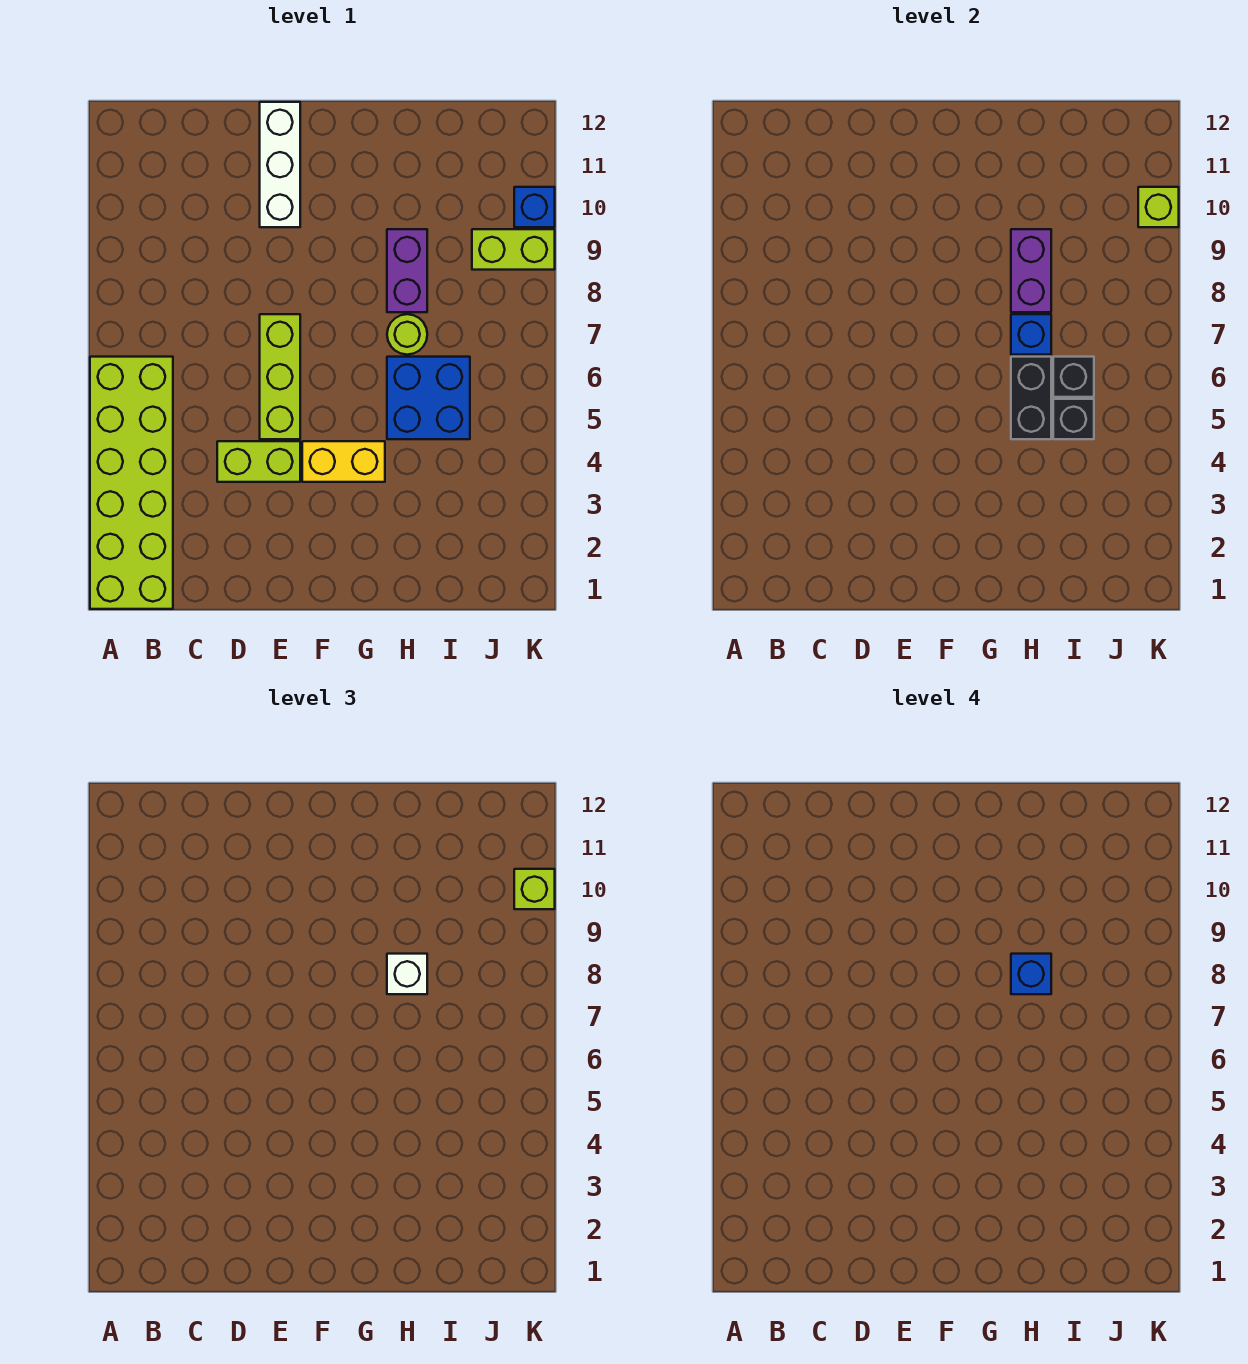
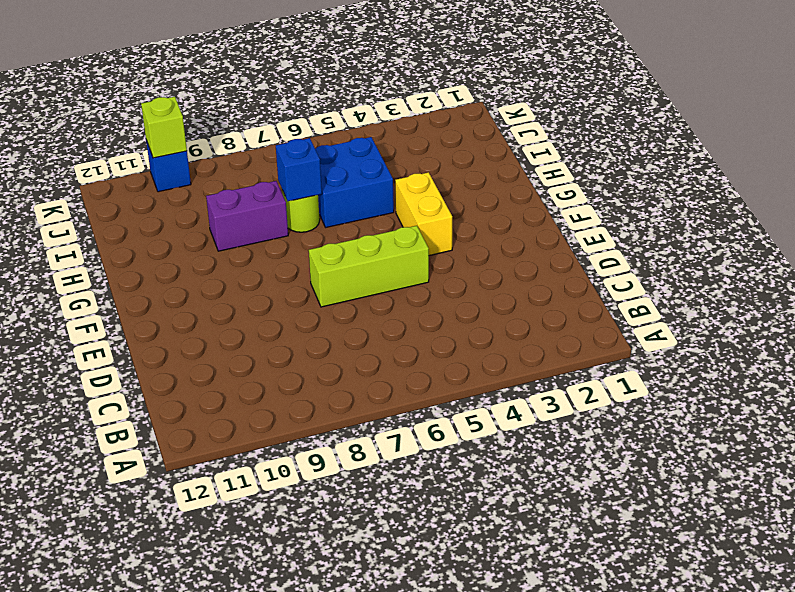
none -> lime brick A1:B6 level 1
none -> lime brick D4:E4 level 1
none -> white brick E10:E12 level 1

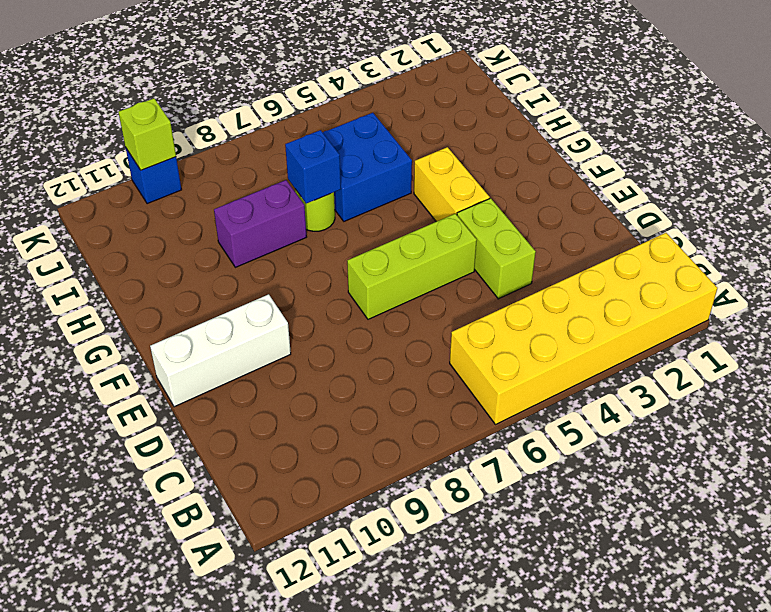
yellow brick A1:B6 level 1 -> lime brick A1:B6 level 1
none -> lime brick J9:K9 level 1
none -> black brick H5:H6 level 2
none -> purple brick H8:H9 level 2

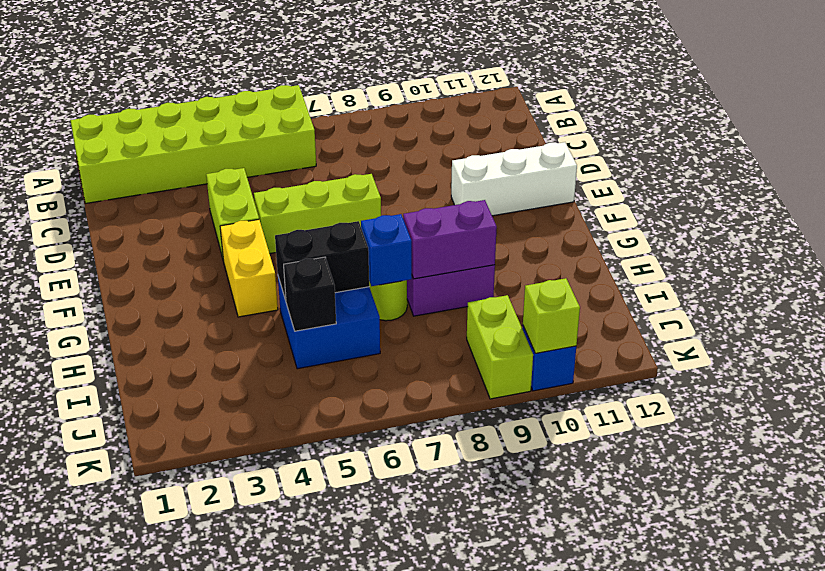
none -> black brick I6 level 2
none -> white brick H8 level 3
none -> lime brick K10 level 3

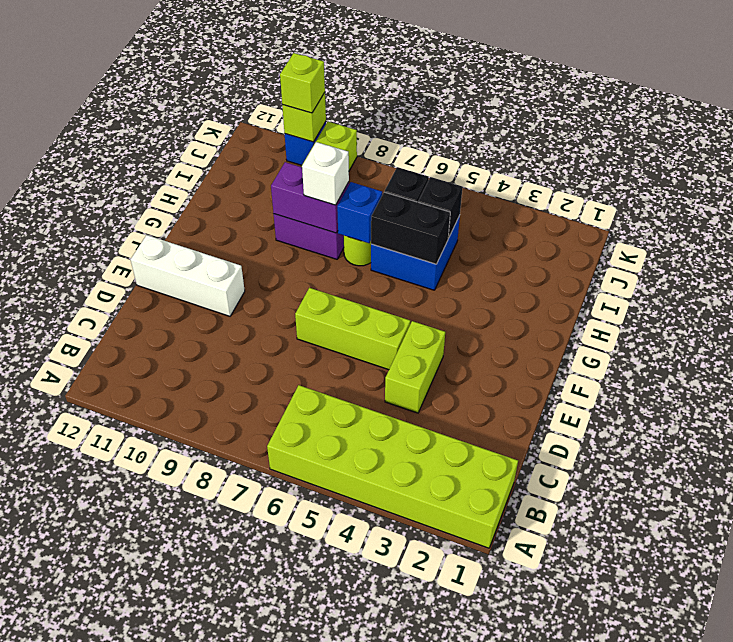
none -> yellow brick F4:G4 level 1
none -> blue brick H8 level 4

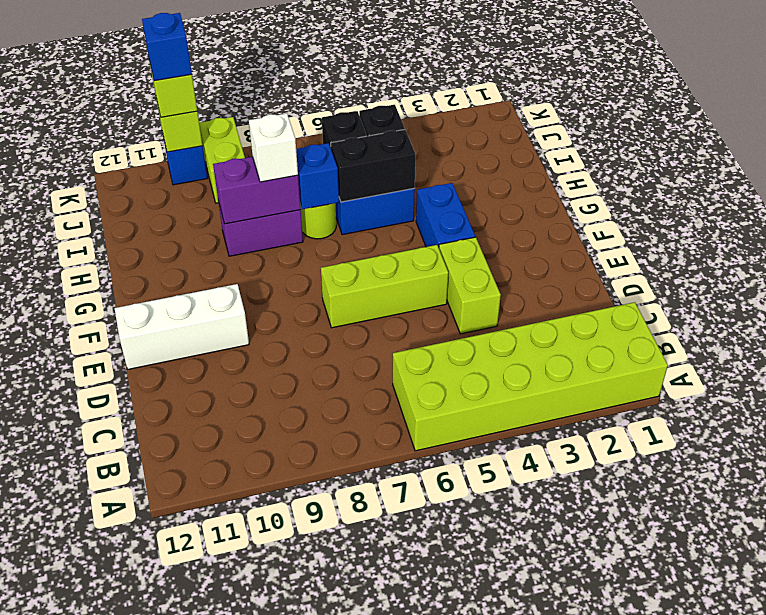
blue brick F4:G4 level 1 -> yellow brick F4:G4 level 1
blue brick K10 level 4 -> blue brick H8 level 4

